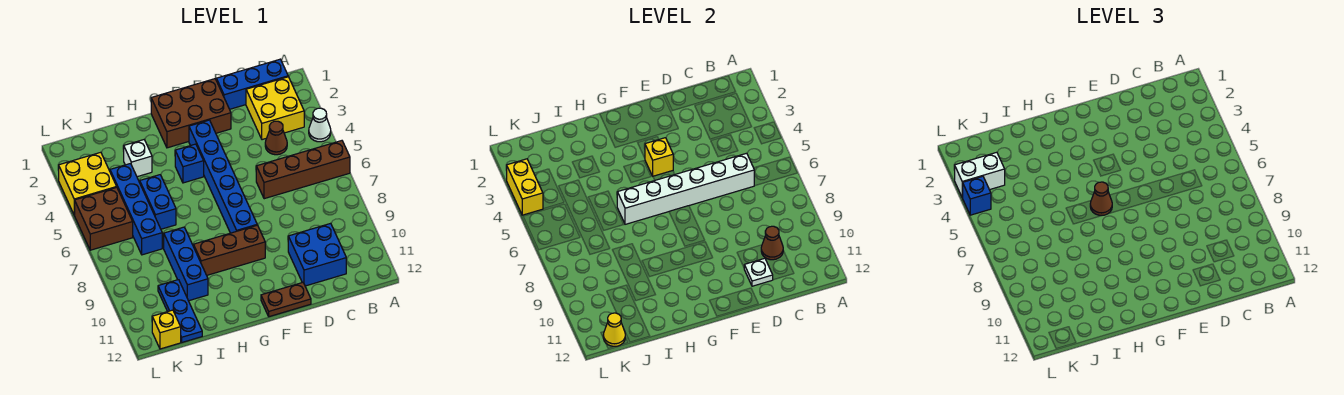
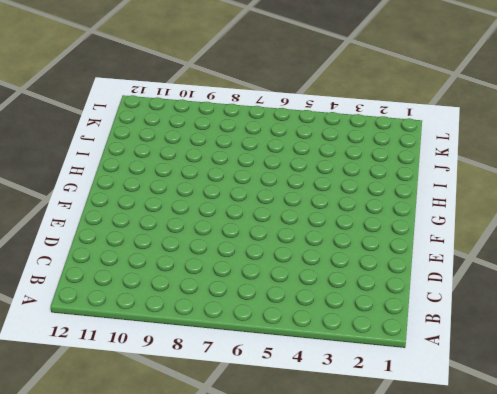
none -> white cone A4 level 1
none -> brown brick A6:D6 level 1
none -> blue brick B1:D1 level 1

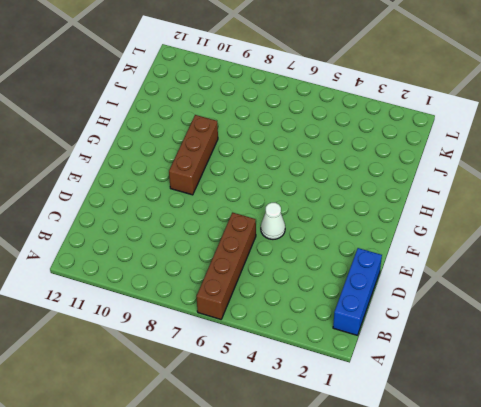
white cone E5 level 1 -> white cone A4 level 1
none -> yellow brick B2:C3 level 1
none -> brown cone C4 level 1
none -> blue brick C10:D11 level 1

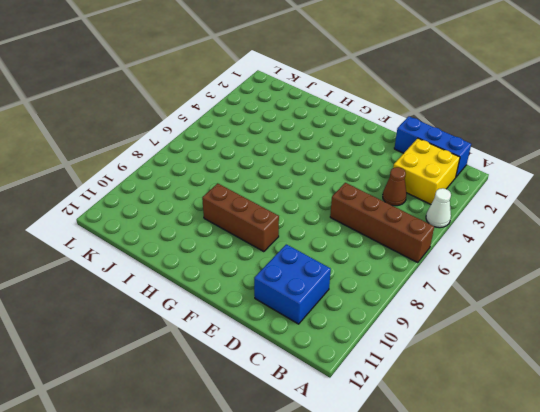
none -> brown brick E1:G2 level 1
none -> brown plate E12:F12 level 1
none -> blue brick F3:F8 level 1

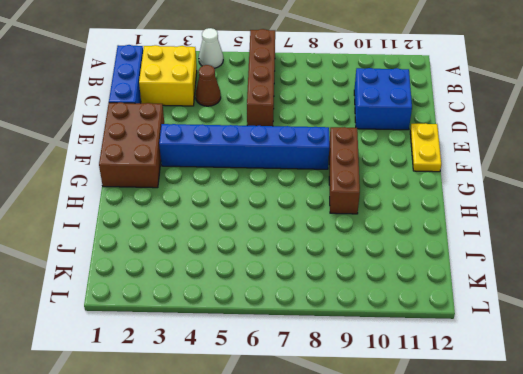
yellow plate E12:F12 level 1 -> brown plate E12:F12 level 1
none -> blue brick G4 level 1
none -> white brick I3 level 1
none -> blue brick I5:I6 level 1

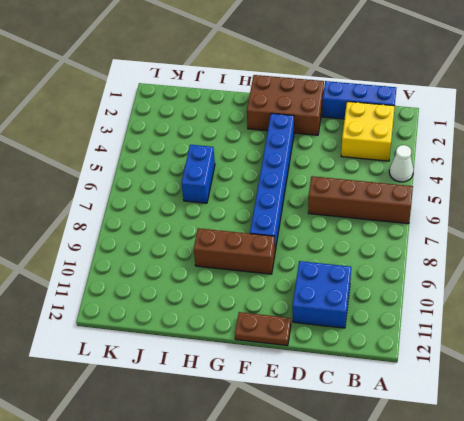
none -> brown cone C4 level 1
none -> blue brick G4 level 1
none -> white brick I3 level 1

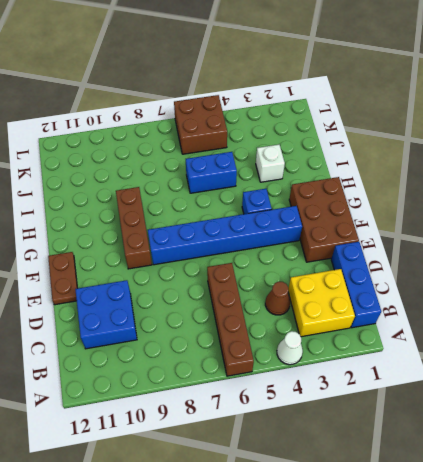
none -> blue brick I8:I10 level 1
none -> blue brick J4:J7 level 1
none -> blue plate J10:J12 level 1

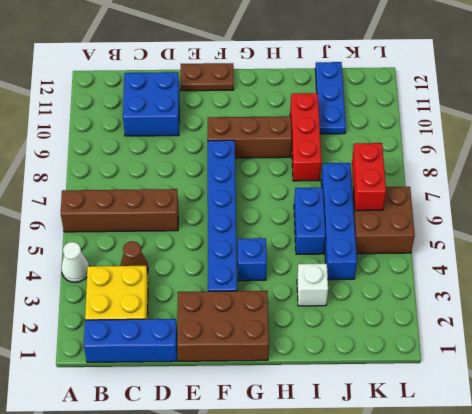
red brick I8:I10 level 1 -> blue brick I8:I10 level 1
red brick K6:K7 level 2 -> none
none -> yellow brick K3:L4 level 1
none -> yellow brick K12 level 1
none -> white brick C6:H6 level 2

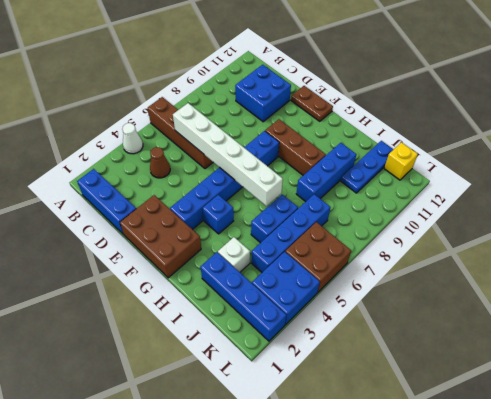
blue brick I2:L2 level 1 -> none
blue brick K3:L4 level 1 -> yellow brick K3:L4 level 1
none -> yellow brick B2:C3 level 1
none -> brown cone C10 level 2
none -> white plate D11 level 2

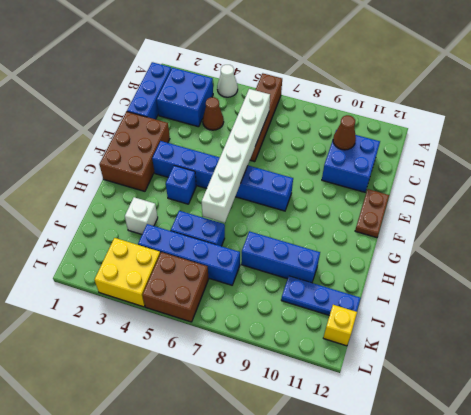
blue brick B2:C3 level 1 -> yellow brick B2:C3 level 1
none -> brown brick F9:H9 level 1
none -> white plate D11 level 2
none -> yellow brick F4 level 2

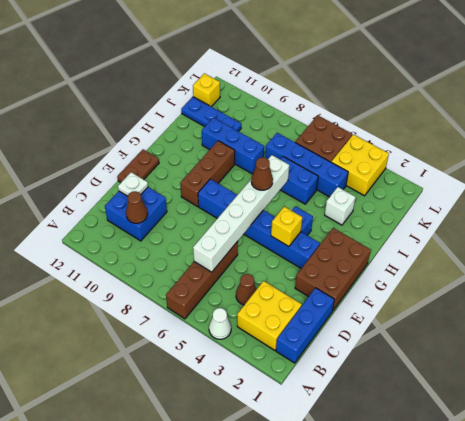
none -> yellow cone K12 level 2
none -> yellow brick L3:L4 level 2
none -> white brick K3:L3 level 3

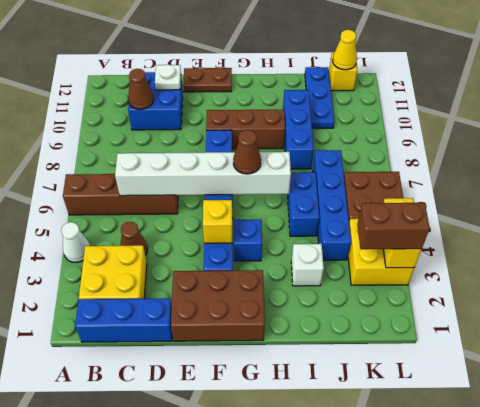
brown brick K3:L3 level 3 -> white brick K3:L3 level 3
none -> blue brick L4 level 3

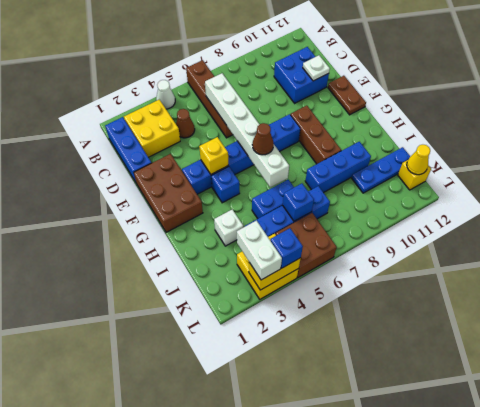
blue brick J6 level 2 -> none
none -> brown cone C10 level 2

